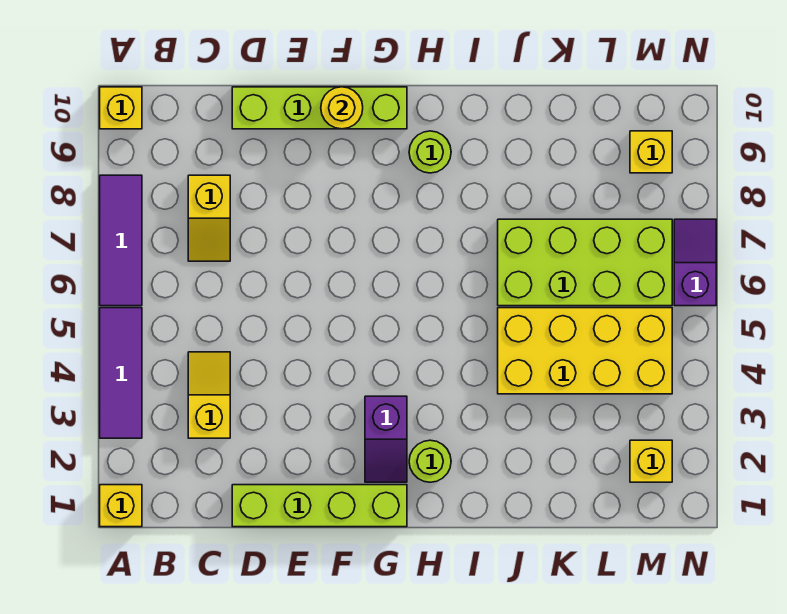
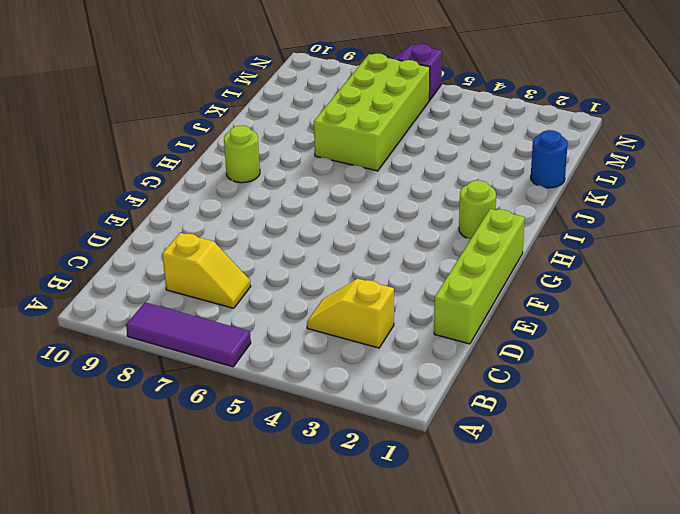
blue round brick K1 level 1 -> none
none -> yellow brick A1 level 1
none -> purple tile A3:A5 level 1
none -> yellow brick A10 level 1

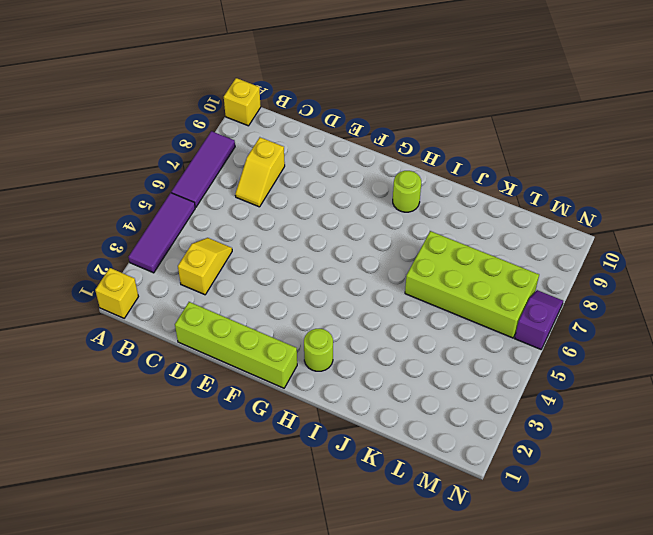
none -> lime brick D10:G10 level 1
none -> purple slope G2:G3 level 1 top 3
none -> yellow brick J4:M5 level 1

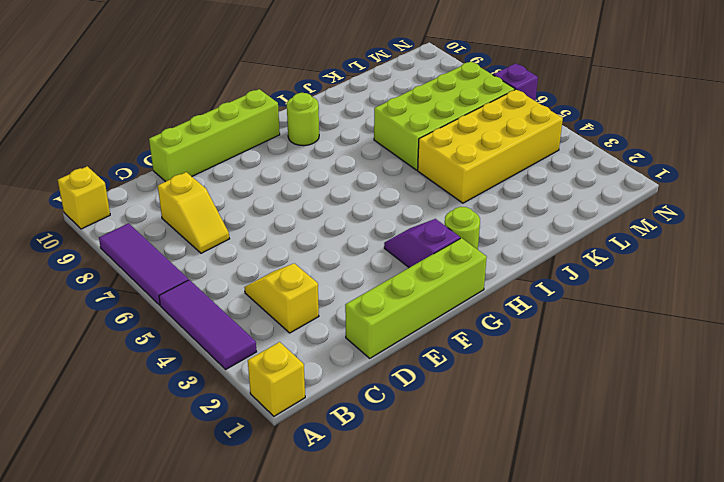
purple slope G2:G3 level 1 top 2 -> purple slope G2:G3 level 1 top 3
none -> yellow brick M2 level 1
none -> yellow brick M9 level 1
none -> yellow round brick F10 level 2

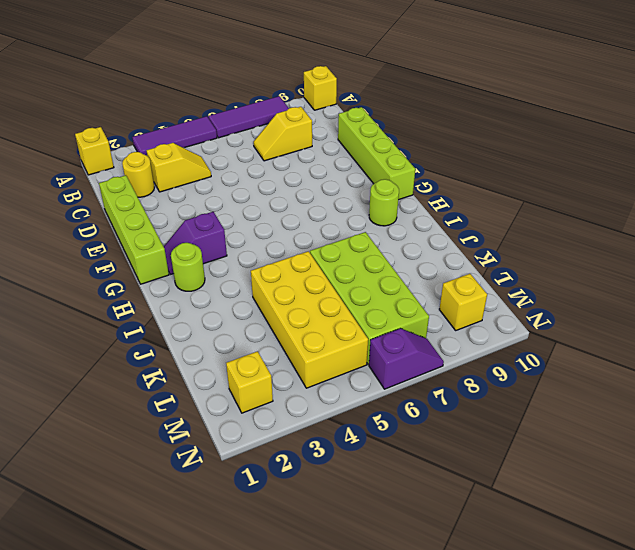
yellow round brick C2 level 1 -> yellow round brick F10 level 2

